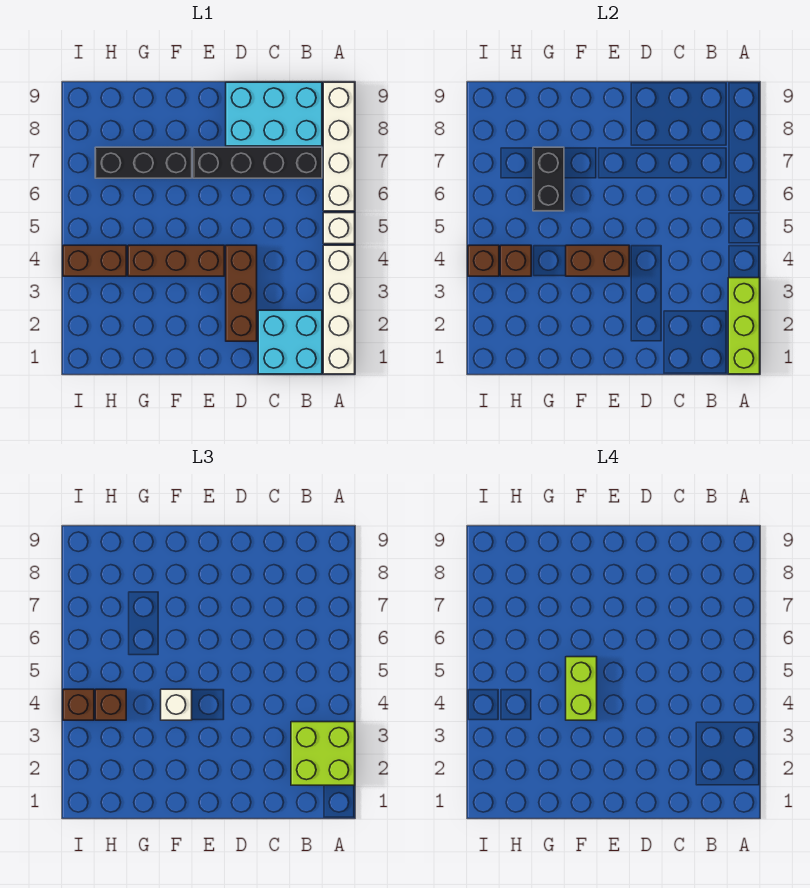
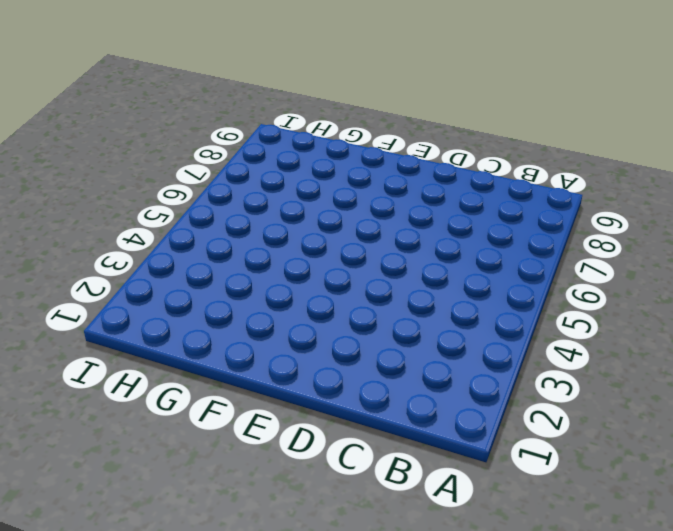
none -> white brick A1:A4 level 1
none -> white brick A5 level 1
none -> white brick A6:A9 level 1

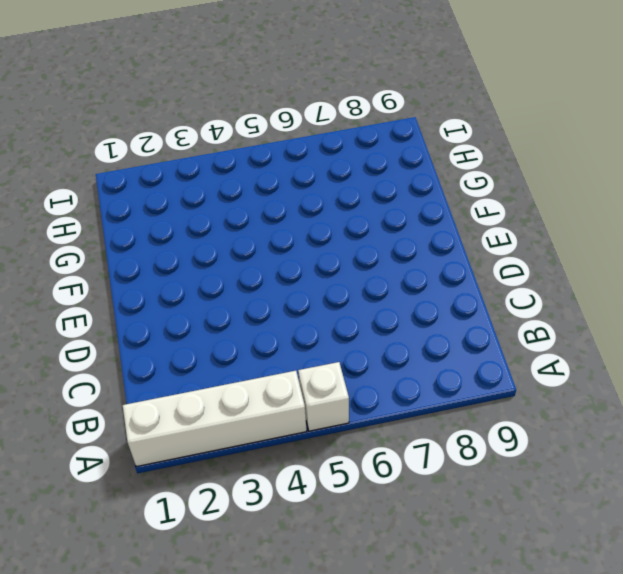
none -> white brick A6:A9 level 1
none -> cyan brick B1:C2 level 1
none -> black brick B7:E7 level 1

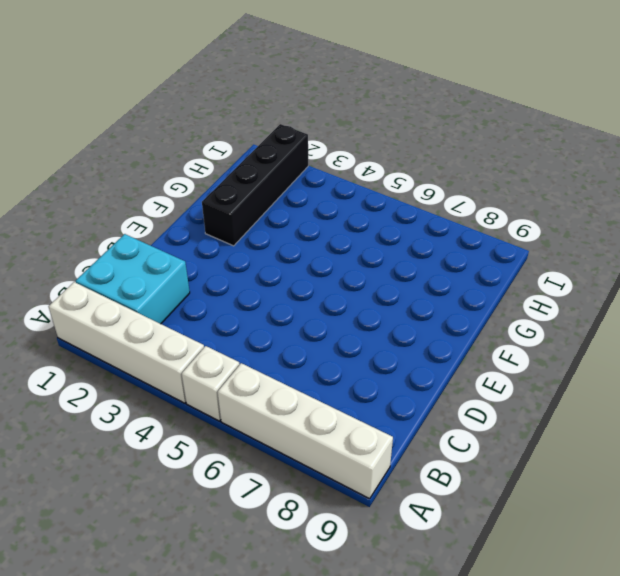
black brick F2:I2 level 1 -> black brick B7:E7 level 1
none -> cyan brick B8:D9 level 1
none -> brown brick D2:D4 level 1
none -> brown brick E4:G4 level 1

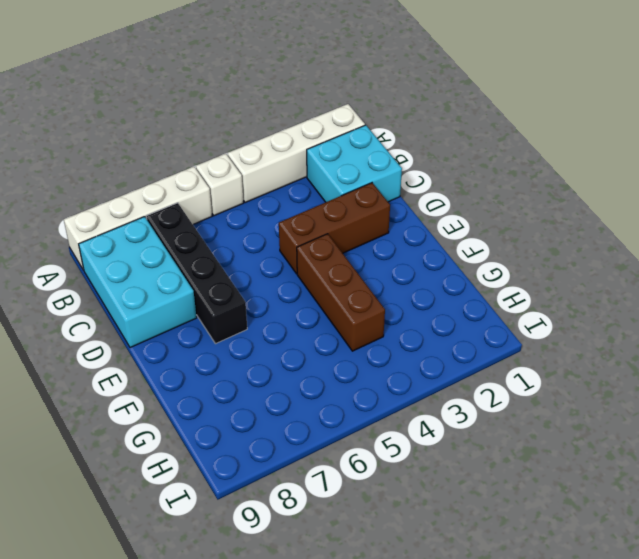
none -> black brick F7:H7 level 1
none -> brown brick H4:I4 level 1
none -> lime brick A1:A3 level 2

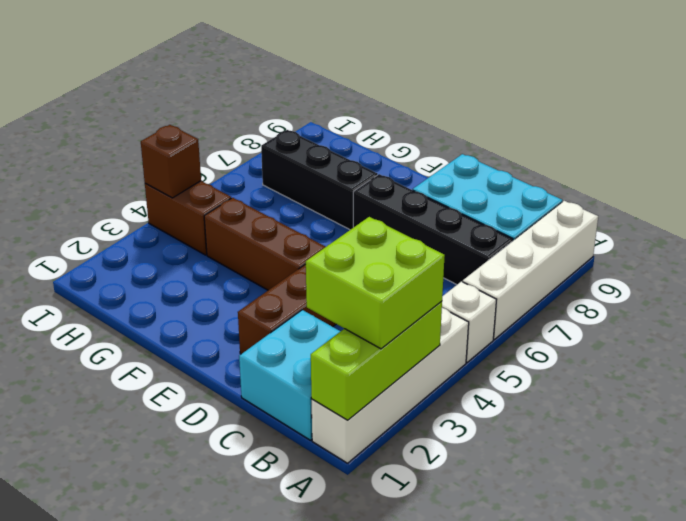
none -> brown brick E4:F4 level 2
none -> black brick G6:G7 level 2
none -> brown brick H4 level 2

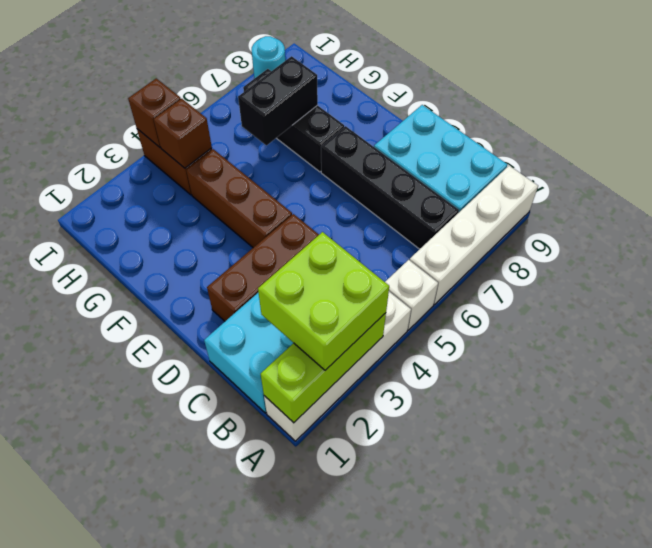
cyan round brick I8 level 1 -> none
none -> brown brick E4:F4 level 2
none -> white brick F4 level 3
none -> brown brick H4 level 3

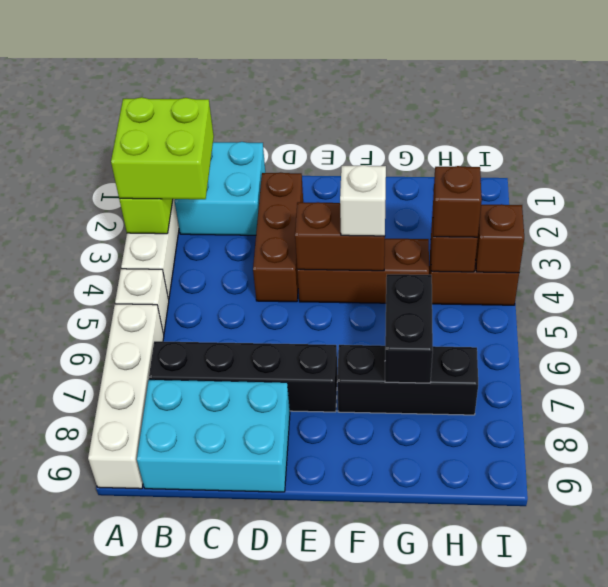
none -> brown brick I4 level 3
none -> lime brick F4:F5 level 4

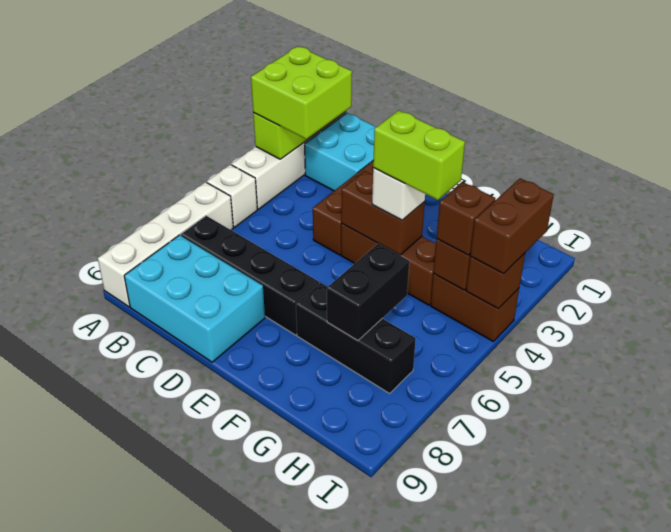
lime brick F4:G4 level 4 -> lime brick F4:F5 level 4
brown brick I3:I4 level 3 -> brown brick I4 level 3

